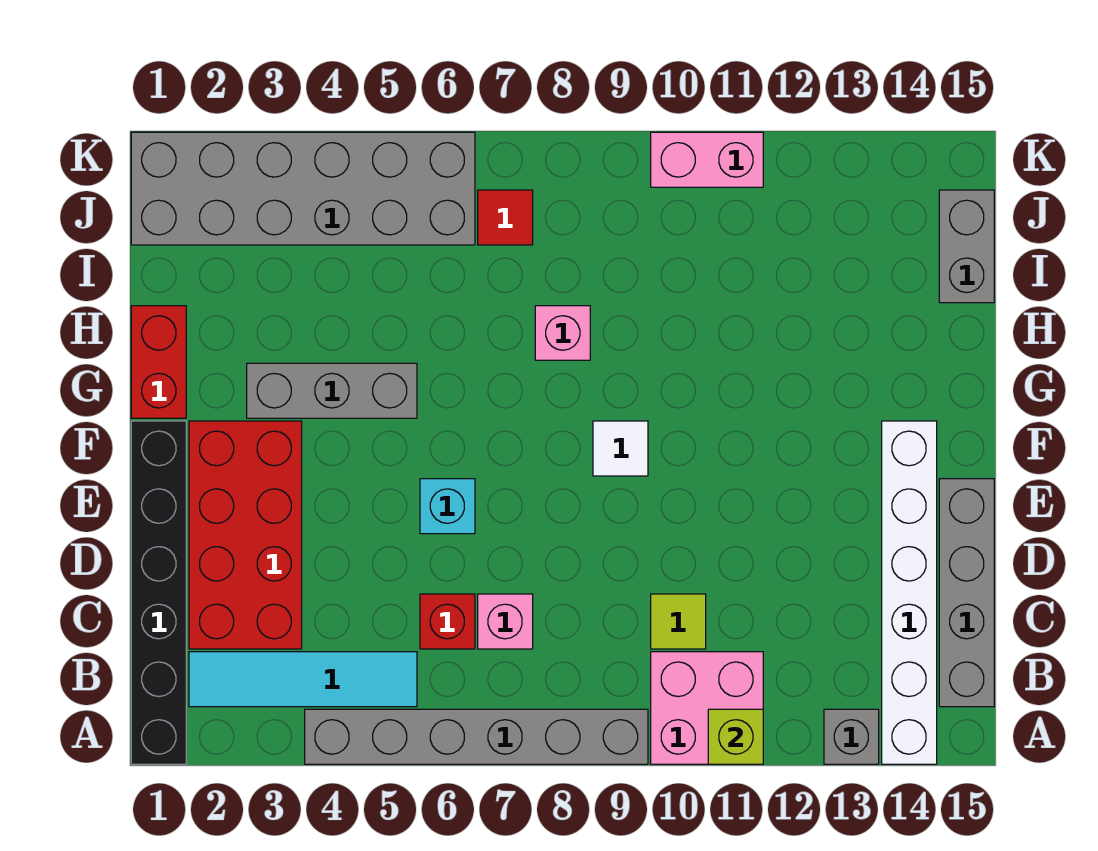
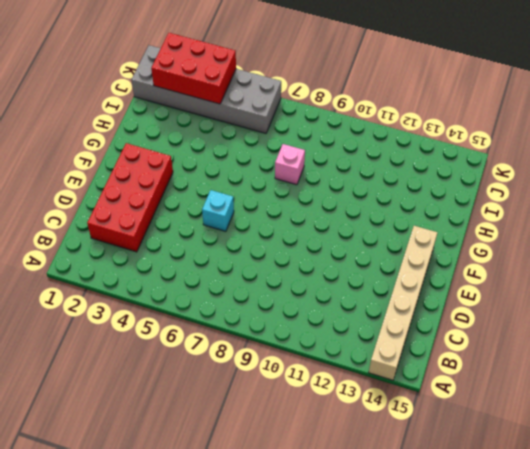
tan brick A14:F14 level 1 -> white brick A14:F14 level 1
red brick J2:K4 level 2 -> none
none -> black brick A1:F1 level 1
none -> grey brick A4:A9 level 1
none -> pink brick A10:B11 level 1

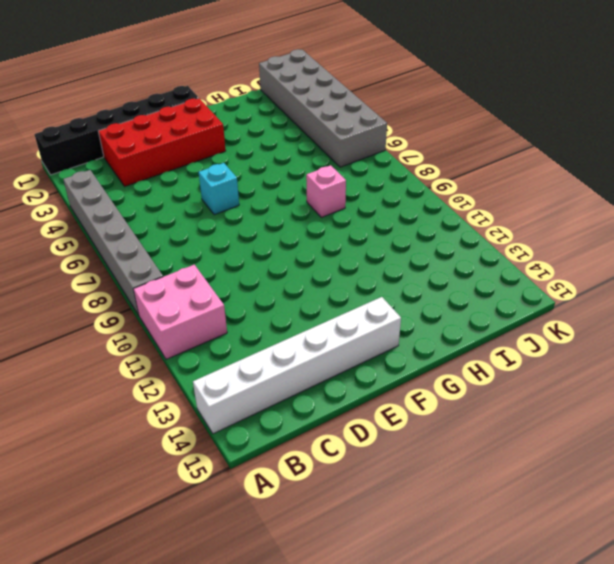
none -> grey brick A13 level 1
none -> cyan tile B2:B5 level 1
none -> grey brick B15:E15 level 1

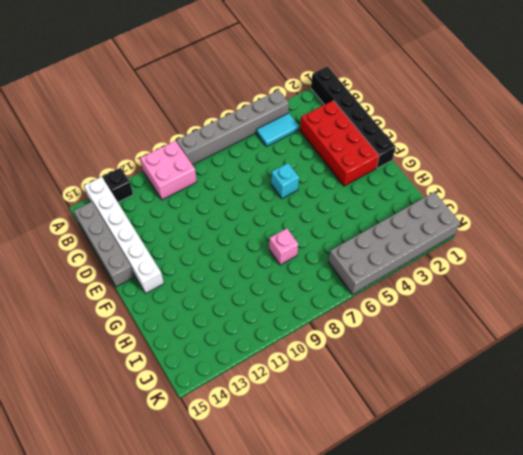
black brick A13 level 1 -> grey brick A13 level 1
cyan tile B4:B5 level 1 -> cyan tile B2:B5 level 1
none -> red brick C6 level 1
none -> pink brick C7 level 1
none -> lime tile C10 level 1

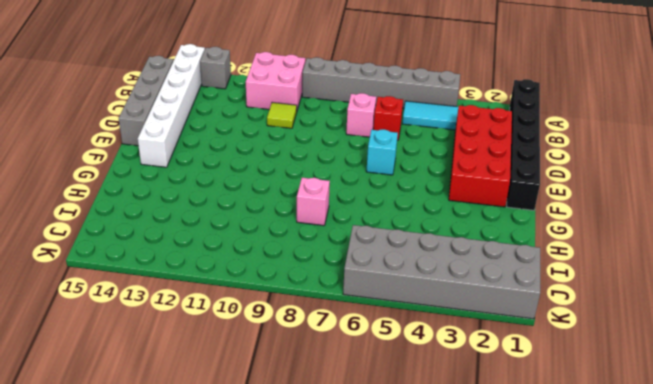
none -> white tile F9 level 1
none -> red brick G1:H1 level 1
none -> grey brick G3:G5 level 1

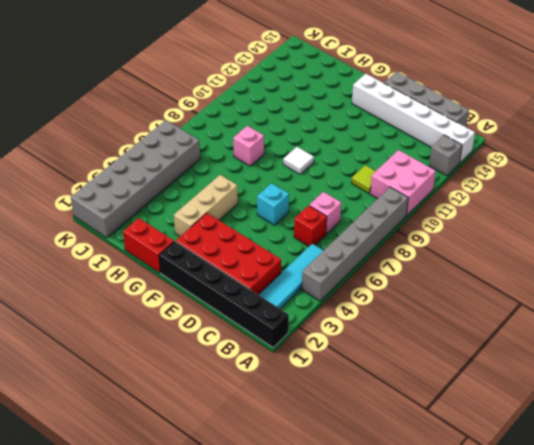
tan brick G3:G5 level 1 -> grey brick G3:G5 level 1
none -> grey brick I15:J15 level 1
none -> red tile J7 level 1
none -> pink brick K10:K11 level 1

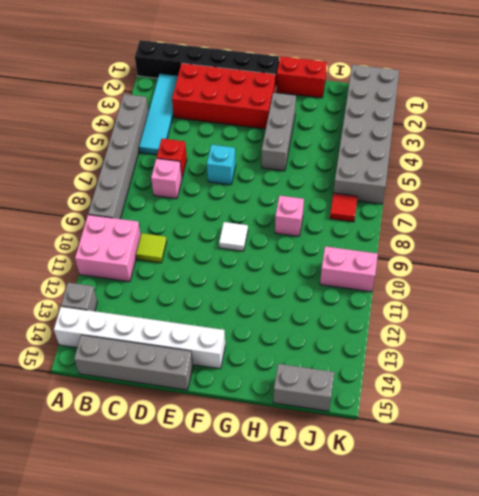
pink brick J10:K10 level 1 -> pink brick K10:K11 level 1
none -> lime brick A11 level 2

